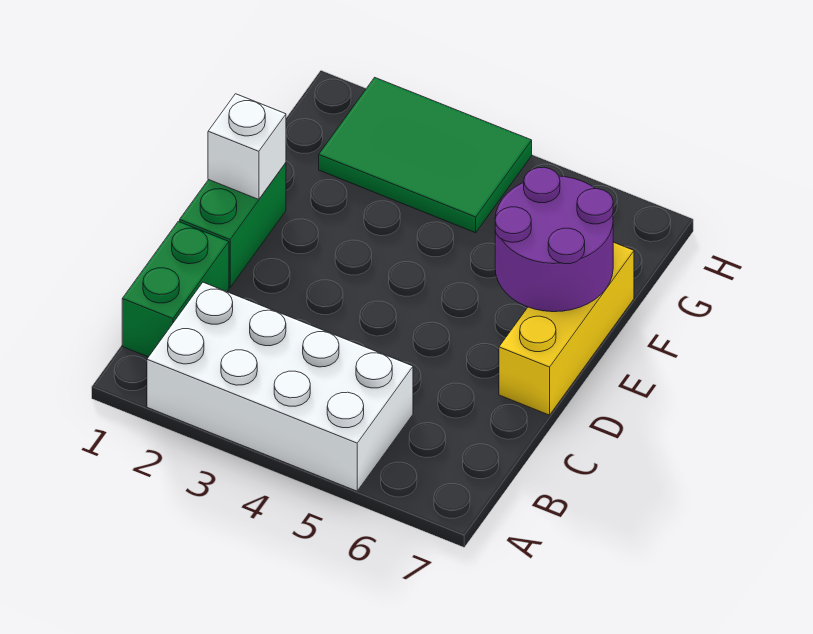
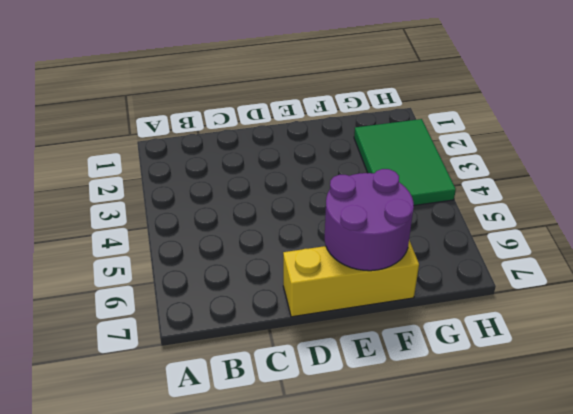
none -> white brick A2:B5 level 1
none -> green brick B1:C1 level 1

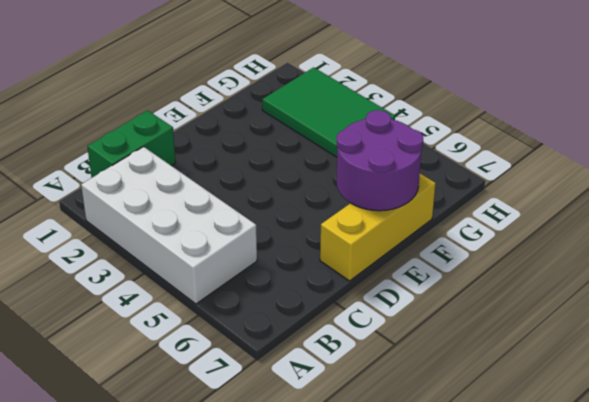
none -> green brick D1:E1 level 1
none -> white brick E1 level 2

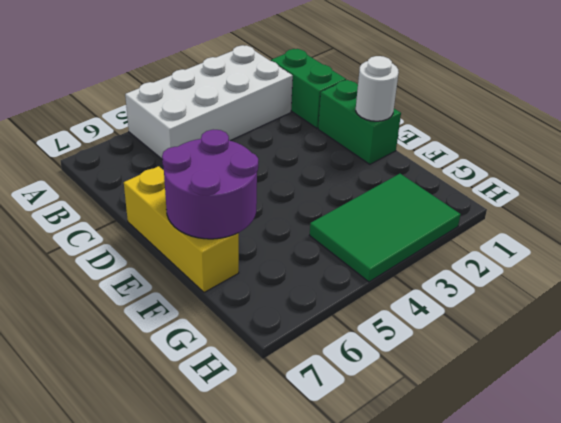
white round brick E1 level 2 -> white brick E1 level 2

